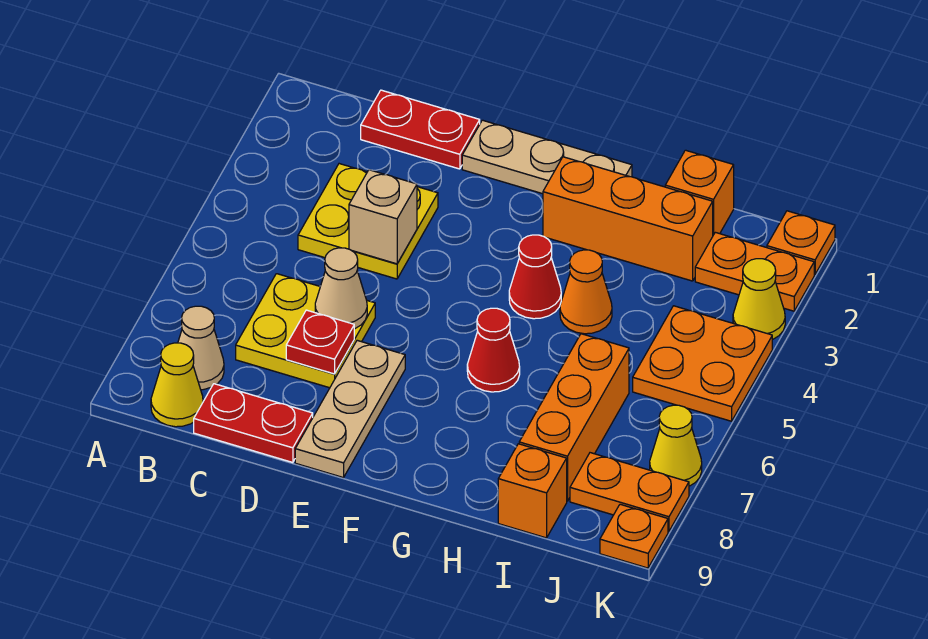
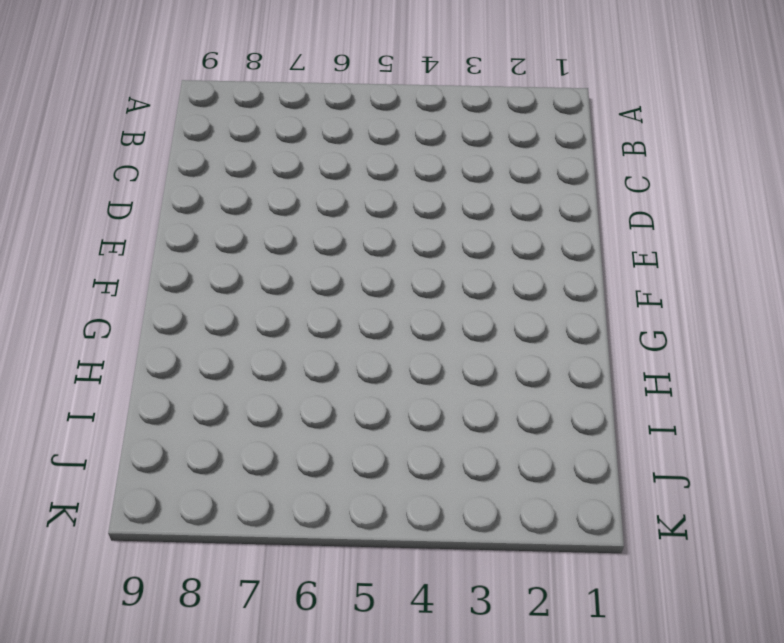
none -> tan cone B8 level 1
none -> yellow cone B9 level 1
none -> red plate C1:D1 level 1

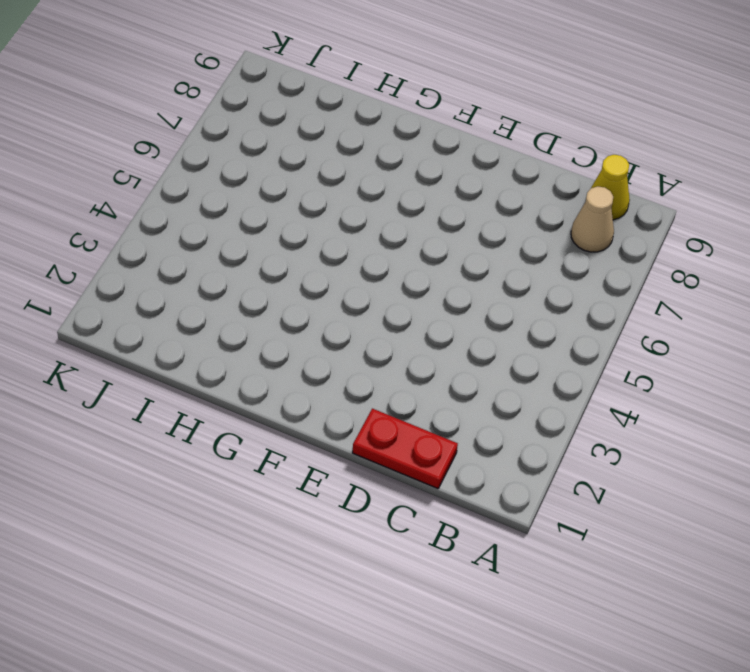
none -> yellow plate C3:D4 level 1
none -> yellow plate C6:D7 level 1
none -> red plate C9:D9 level 1

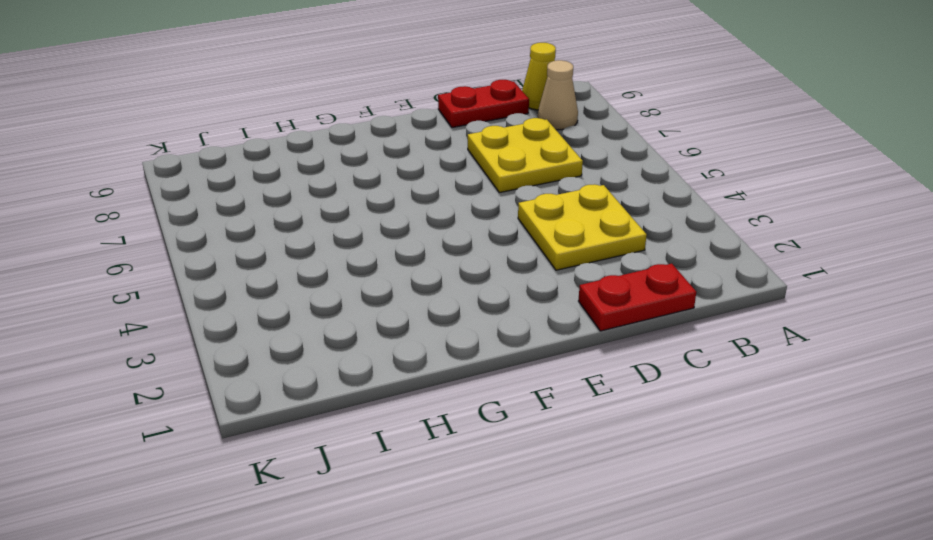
none -> tan plate E1:G1 level 1
none -> tan plate E7:E9 level 1
none -> orange brick G2:I2 level 1

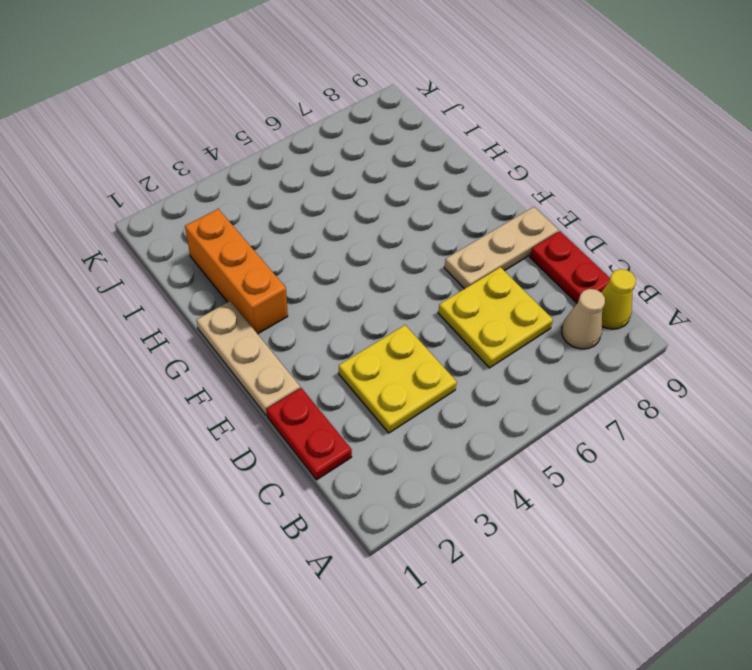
none -> red cone G4 level 1
none -> red cone G6 level 1
none -> orange cone H4 level 1

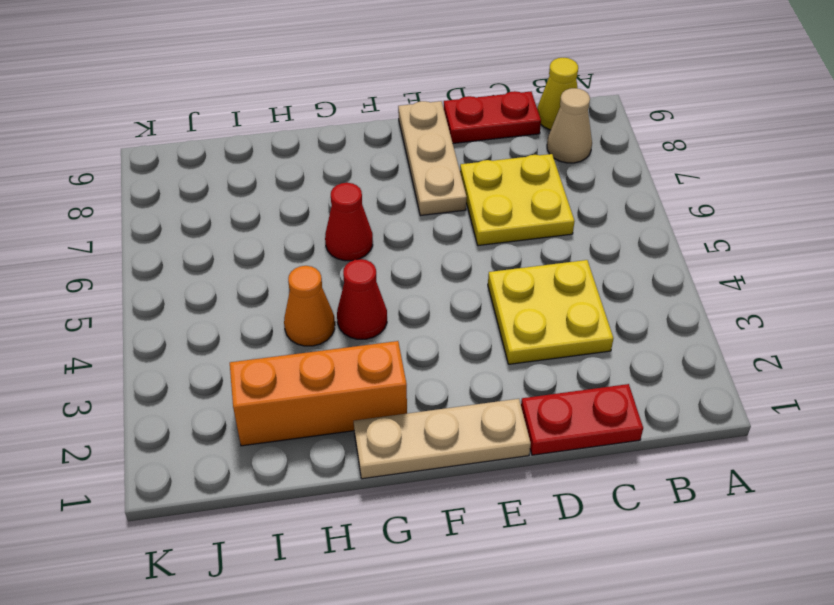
none -> orange brick I1 level 1
none -> orange brick I6:I8 level 1
none -> orange brick I9 level 1

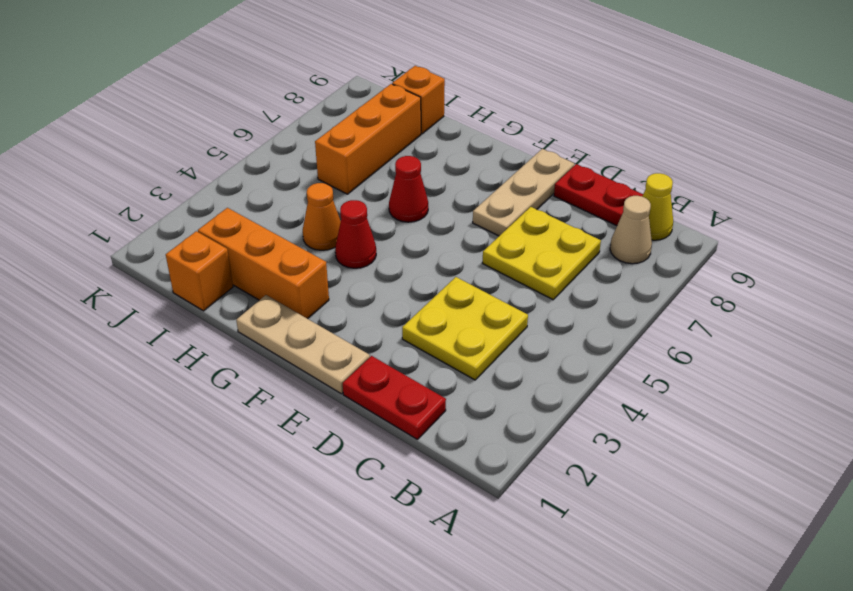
none -> orange plate J2:K2 level 1
none -> orange plate J4:K5 level 1
none -> orange plate J8:K8 level 1

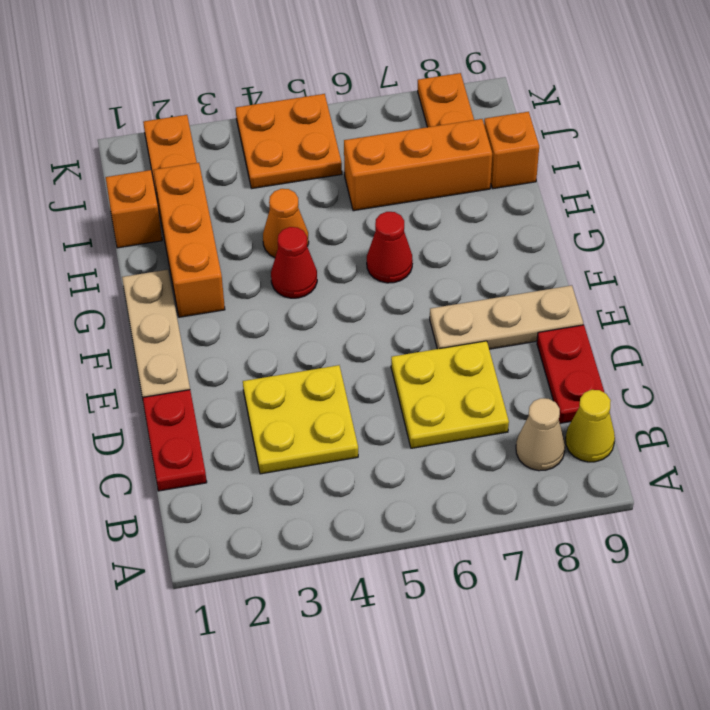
none -> orange plate K1 level 1
none -> yellow cone K3 level 1
none -> yellow cone K7 level 1

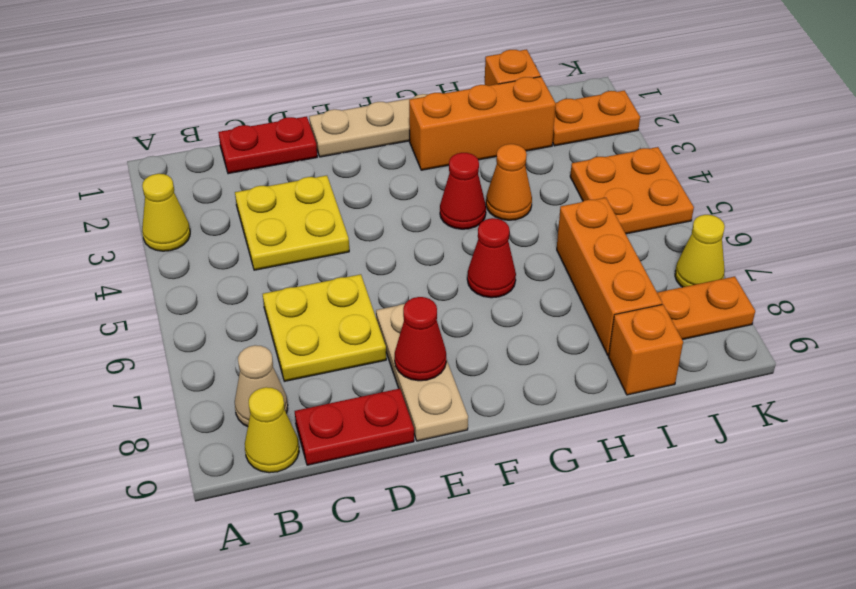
yellow cone A3 level 1 -> yellow cone K3 level 1
red cone E8 level 2 -> none
none -> orange plate K1 level 1
none -> orange plate K9 level 1
none -> tan brick D4 level 2

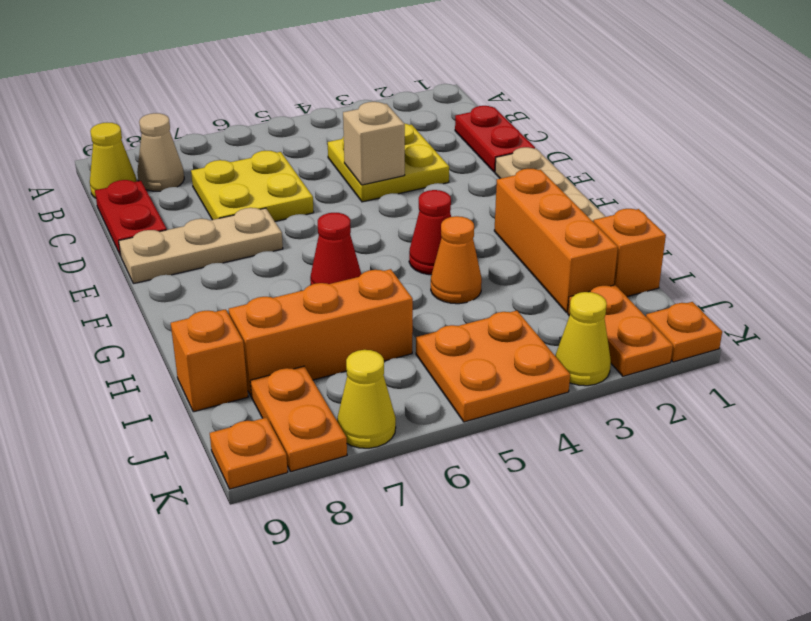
none -> tan cone D6 level 2
none -> red plate D7 level 2

